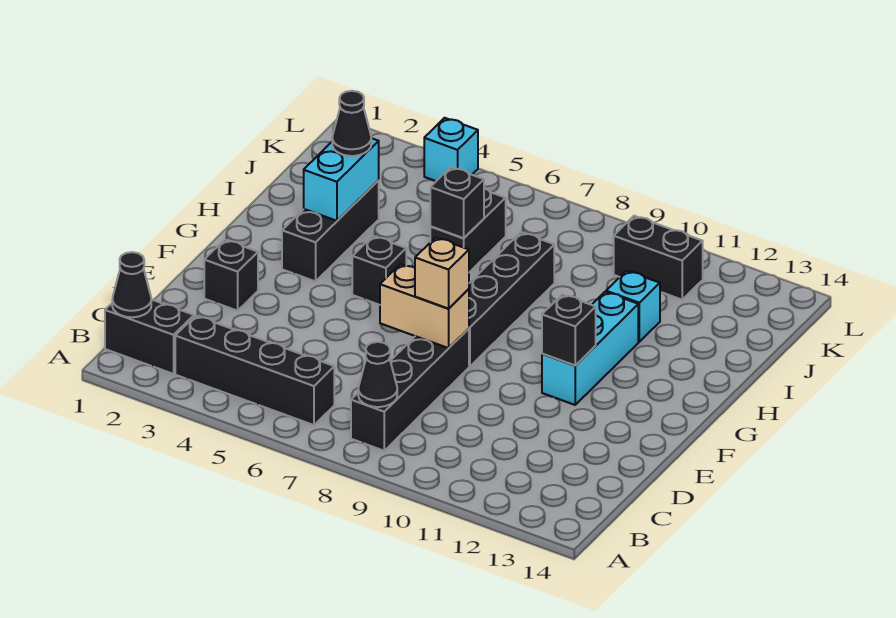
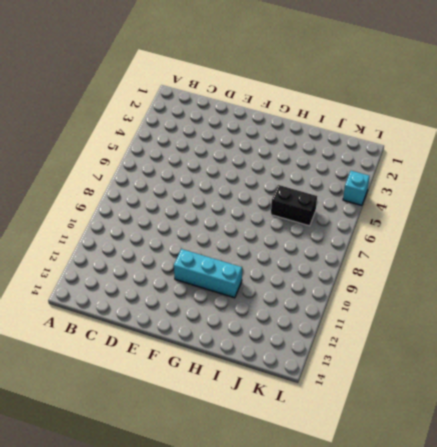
none -> black brick B1:B2 level 1
none -> black brick B3:B6 level 1
none -> black brick B8:E8 level 1

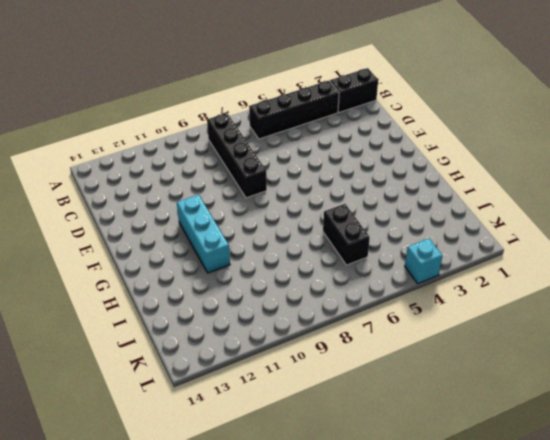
none -> black brick E2 level 1
none -> black brick F8:I8 level 1
none -> black brick G3:I3 level 1

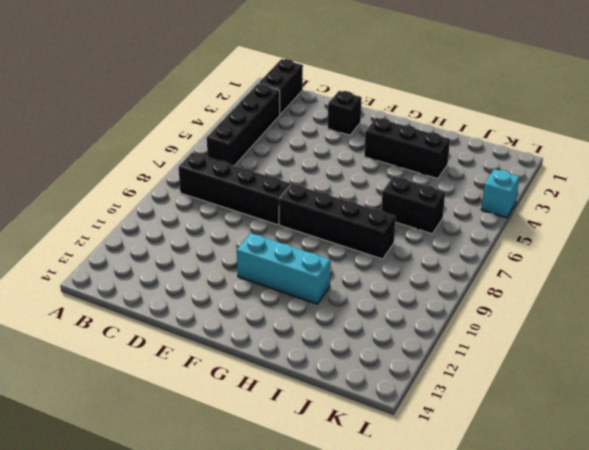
none -> black brick G5 level 1
none -> cyan brick I11 level 1
none -> black brick K10:K11 level 1

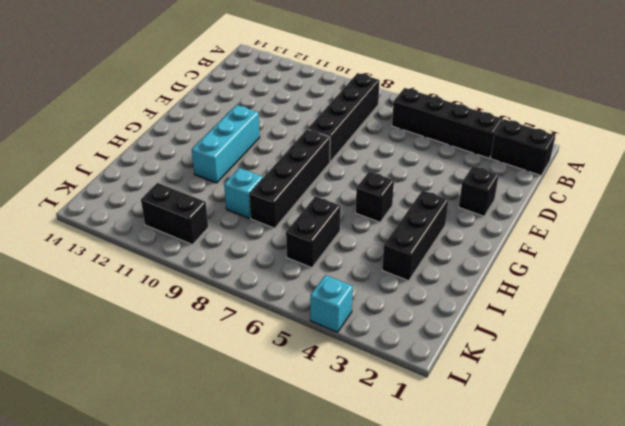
cyan brick I9 level 1 -> cyan brick I11 level 1
none -> black cone B1 level 2
none -> black cone B8 level 2
none -> tan brick E7:E8 level 2

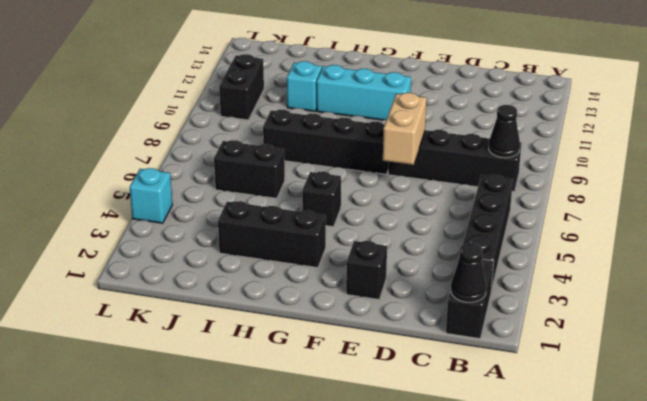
none -> black brick F11 level 2
none -> cyan brick H3:I3 level 2
none -> black brick I6 level 2

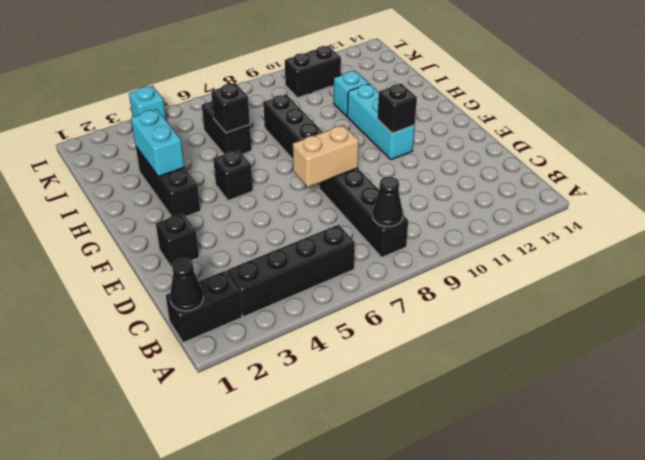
none -> tan brick E8 level 3
none -> black cone I3 level 3

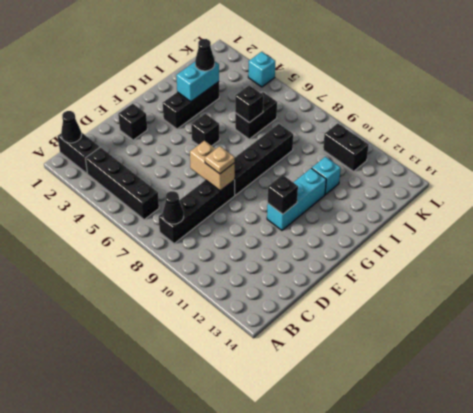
tan plate E8 level 3 -> tan brick E8 level 3

